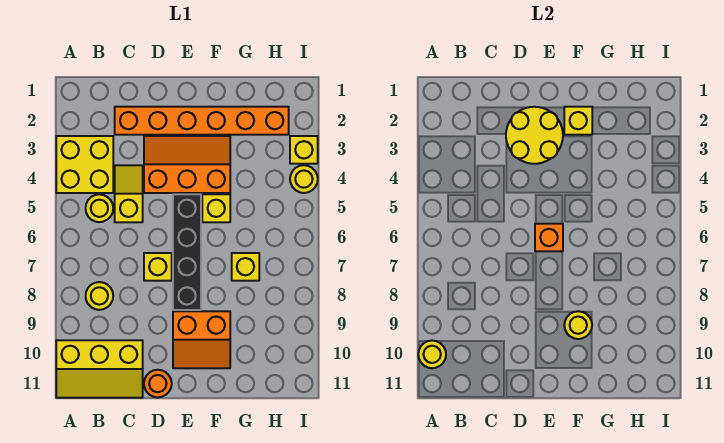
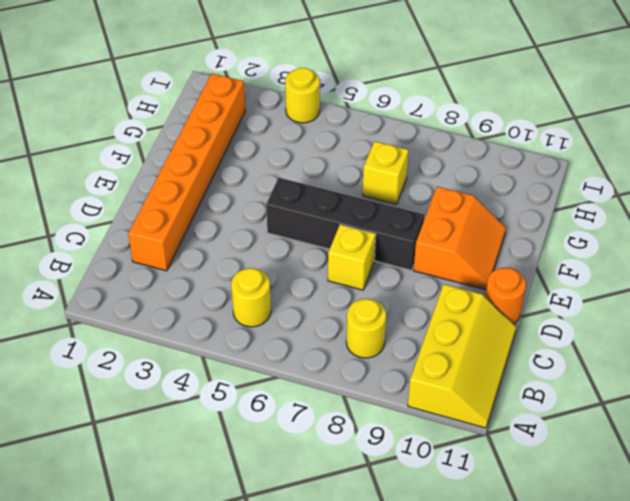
none -> yellow brick A3:B4 level 1
none -> yellow slope C4:C5 level 1 top 5
none -> orange slope D3:F4 level 1 top 4

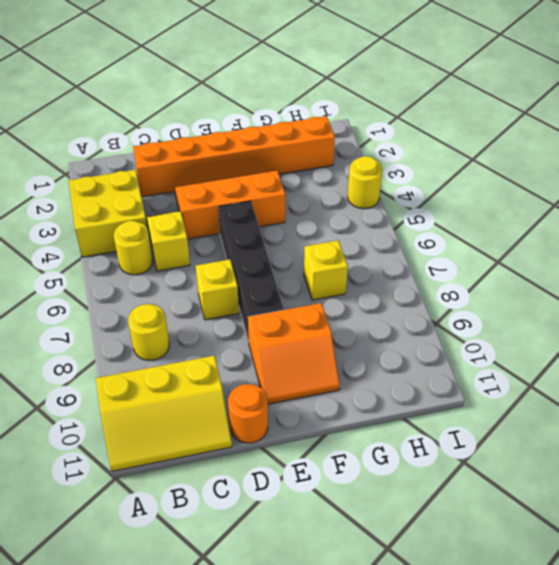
none -> yellow brick F5 level 1
none -> yellow brick I3 level 1
none -> yellow round brick A10 level 2

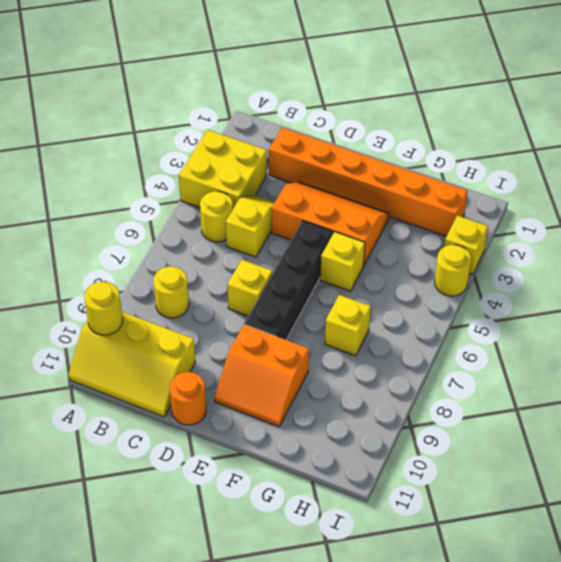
none -> yellow round brick D2:E3 level 2
none -> orange brick E6 level 2
none -> yellow brick F2 level 2

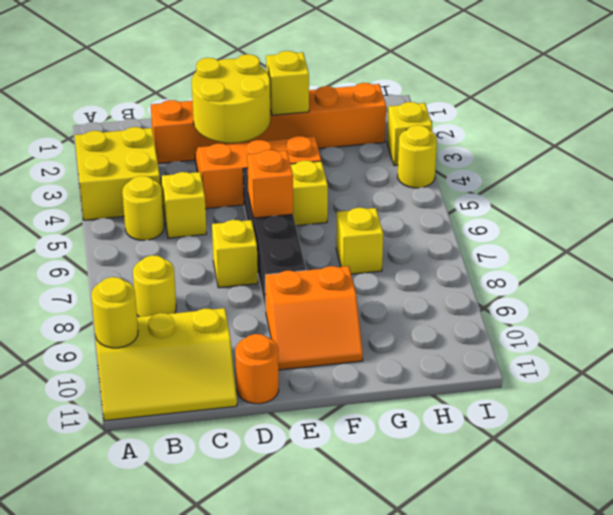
none -> yellow round brick F9 level 2

